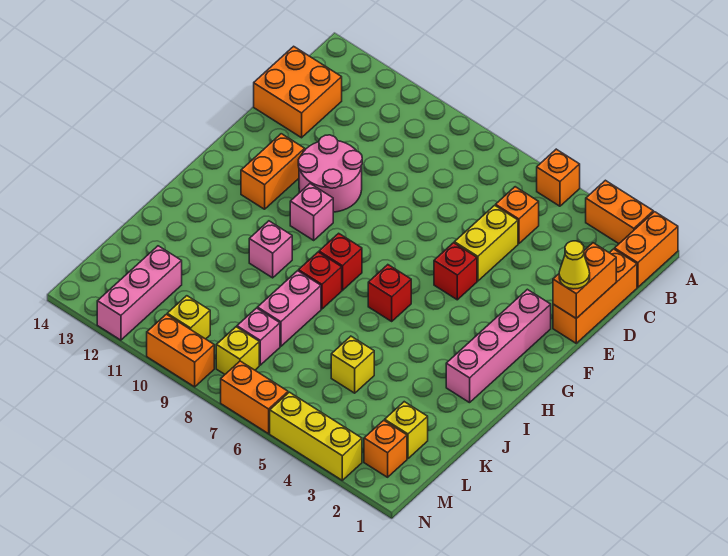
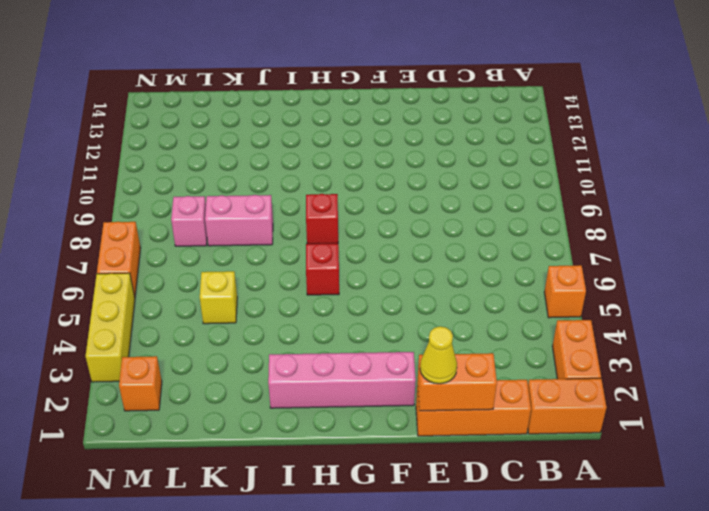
none -> orange brick C5 level 1
none -> orange brick C13:D14 level 1
none -> yellow brick D5:E5 level 1

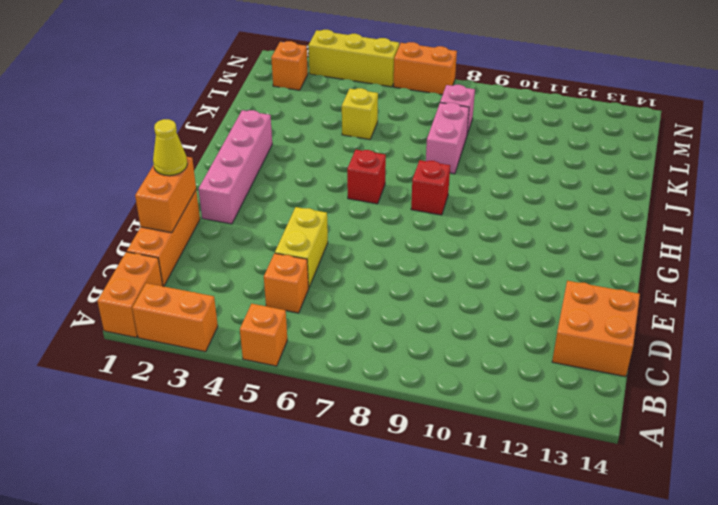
none -> pink round brick E10:F11 level 1
none -> red brick F5 level 1
none -> orange brick F12:G12 level 1

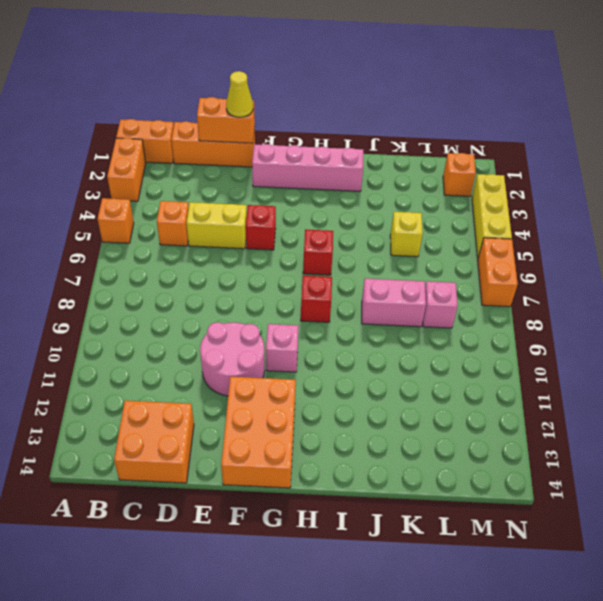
orange brick F12:G14 level 1 -> orange brick F12:G12 level 1
none -> red brick I8 level 1
none -> pink brick I10 level 1
none -> yellow brick L2 level 1

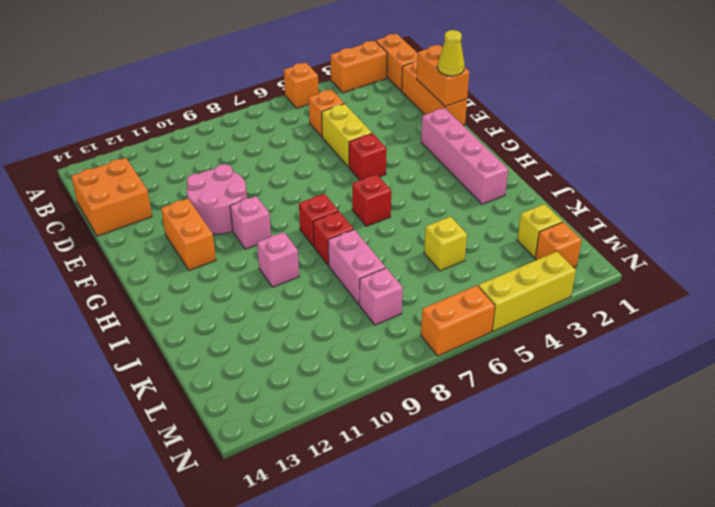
none -> pink brick L12:N12 level 1
none -> yellow brick M8 level 1
none -> yellow brick M10 level 1

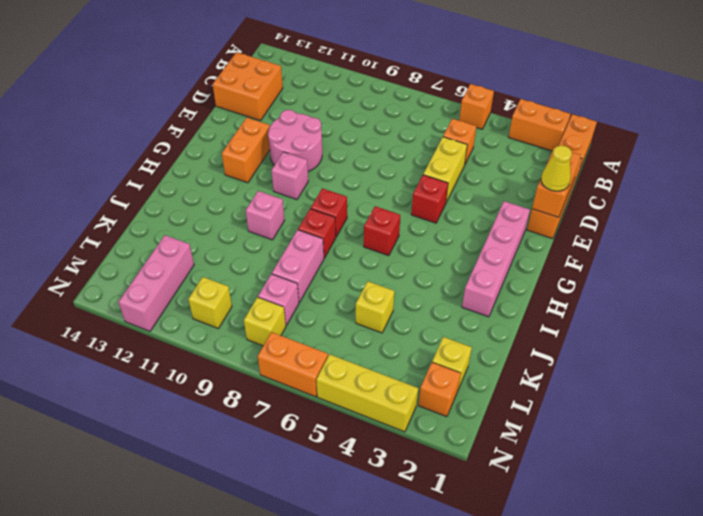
none -> orange brick N9:N10 level 1

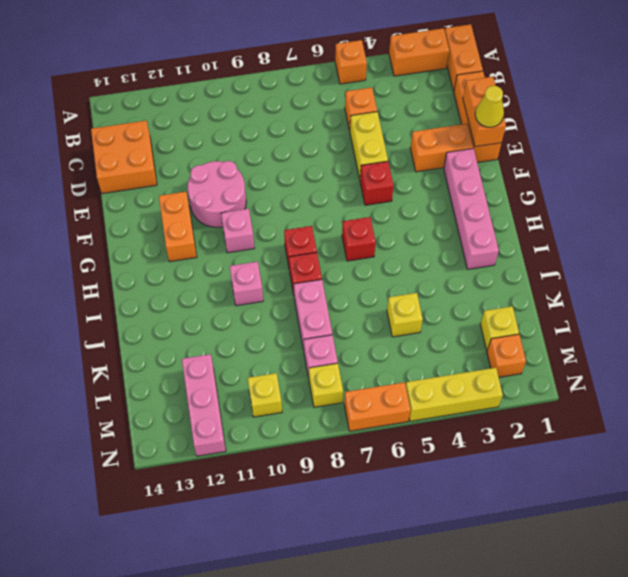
orange brick E2:E3 level 1 -> orange brick N9:N10 level 1

